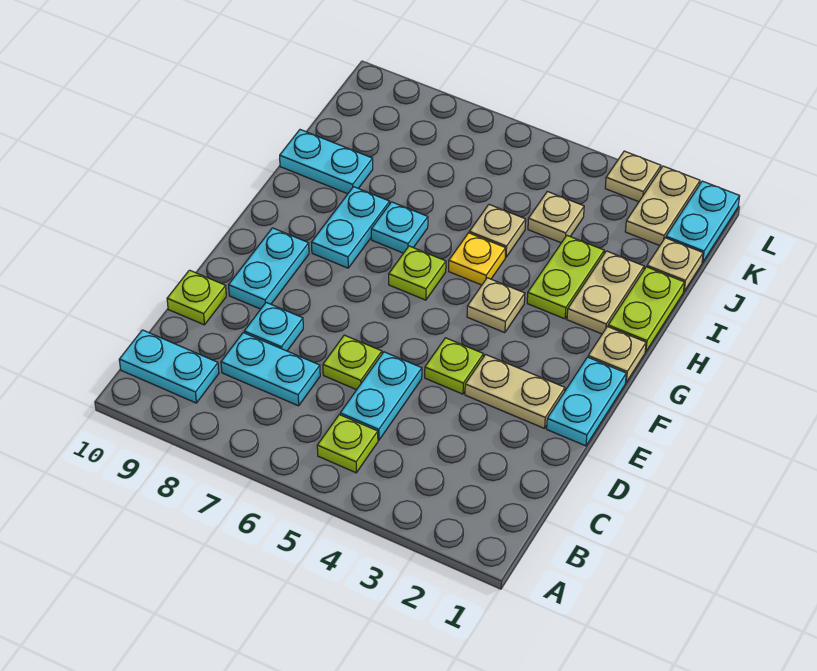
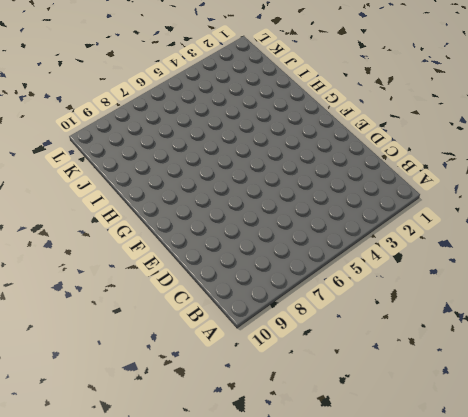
none -> lime plate B5 level 1
none -> cyan plate B9:B10 level 1
none -> cyan plate C5:D5 level 1

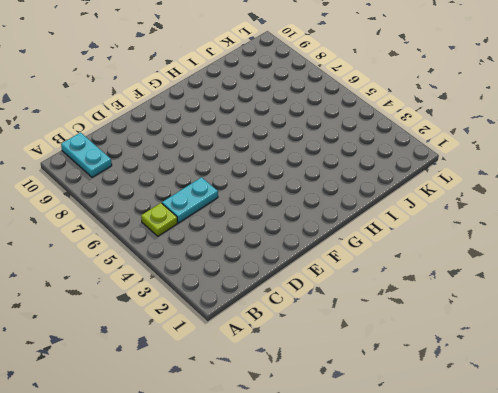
none -> cyan plate C7:C8 level 1
none -> lime plate D6 level 1
none -> cyan plate D8 level 1

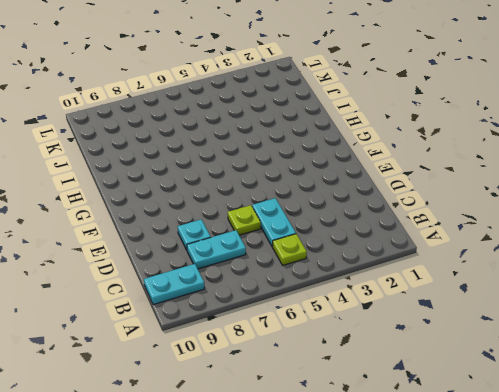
none -> lime plate D10 level 1
none -> cyan plate E1:F1 level 1
none -> tan plate E2:E3 level 1

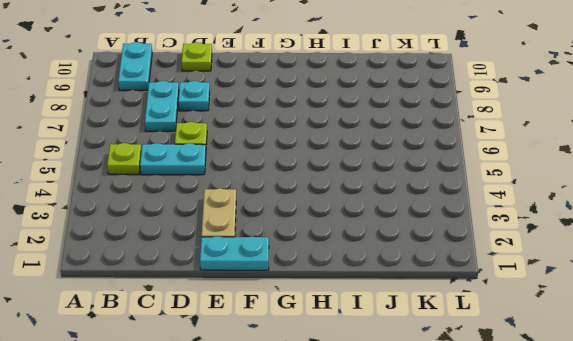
none -> lime plate E4 level 1
none -> cyan plate E9:F9 level 1
none -> tan plate G1 level 1

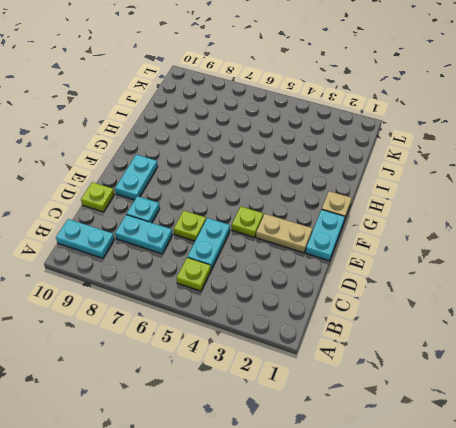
none -> tan plate G4 level 1
none -> lime plate G6 level 1
none -> cyan plate G8:H8 level 1

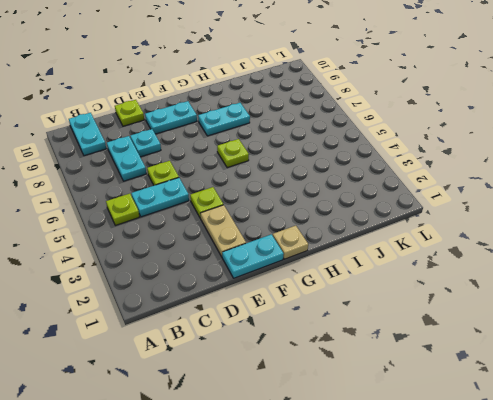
none -> tan plate G4 level 1
none -> lime plate H1:I1 level 1
none -> tan plate H2:I2 level 1

